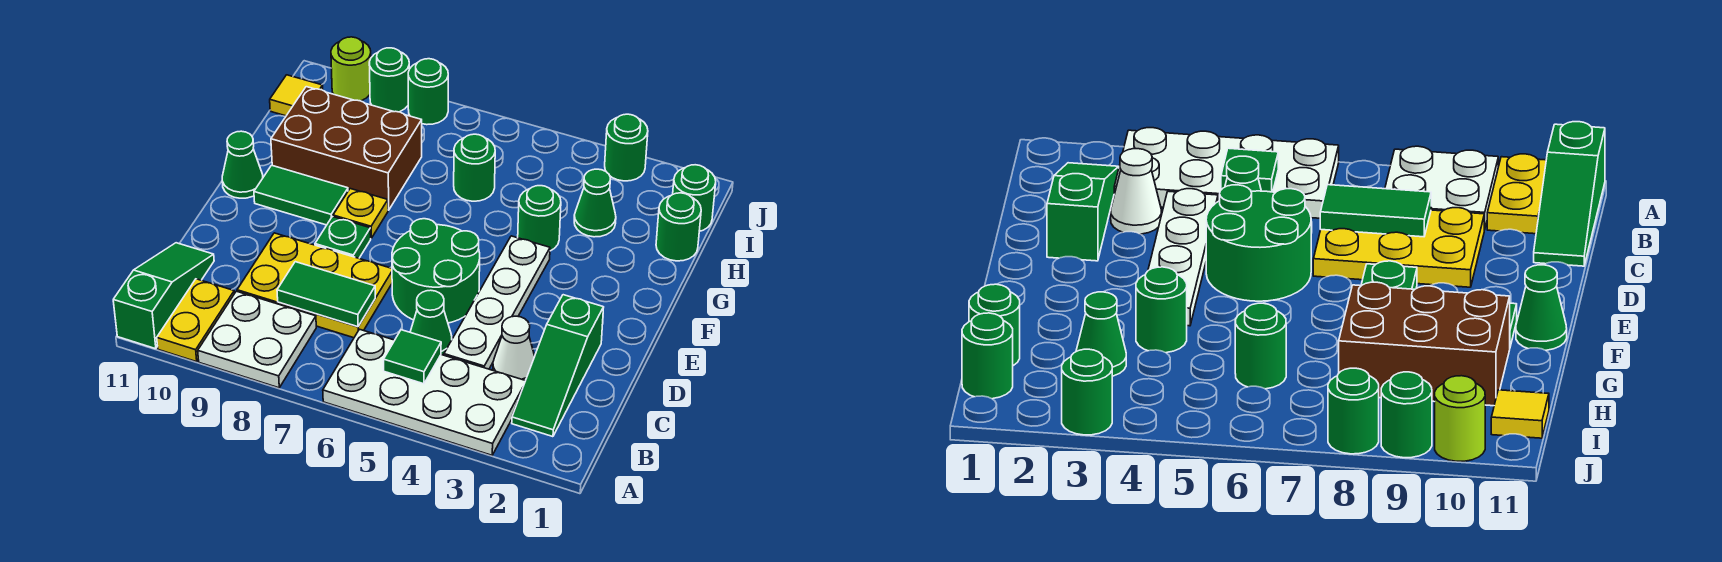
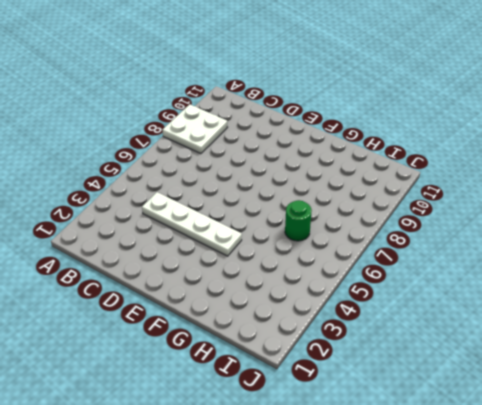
none -> white plate A3:B6 level 1
none -> yellow plate A10:B10 level 1
none -> green slope A11:C11 level 1 top A

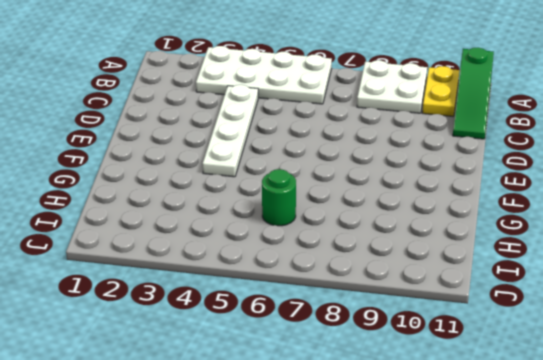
none -> green slope B2:D2 level 1 top D
none -> white cone C3 level 1
none -> green cone C5 level 1

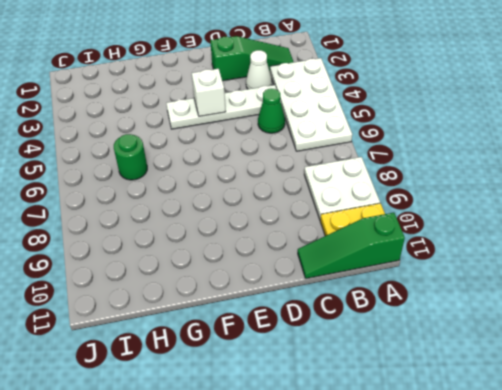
white brick E4 level 2 -> none
none -> yellow plate C7:D9 level 1
none -> green round brick D5:E6 level 1
none -> green plate E8 level 1

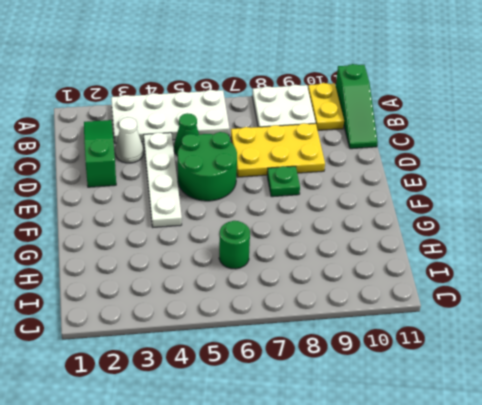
none -> yellow plate F8 level 1
none -> green tile F9:F10 level 1
none -> green cone F11 level 1

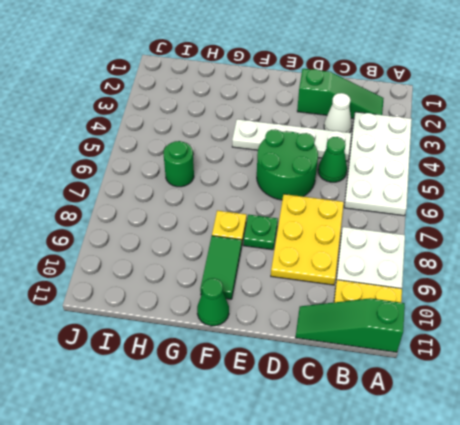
none -> green round brick G4 level 1
none -> brown brick G8:H10 level 1
none -> green round brick H1 level 1

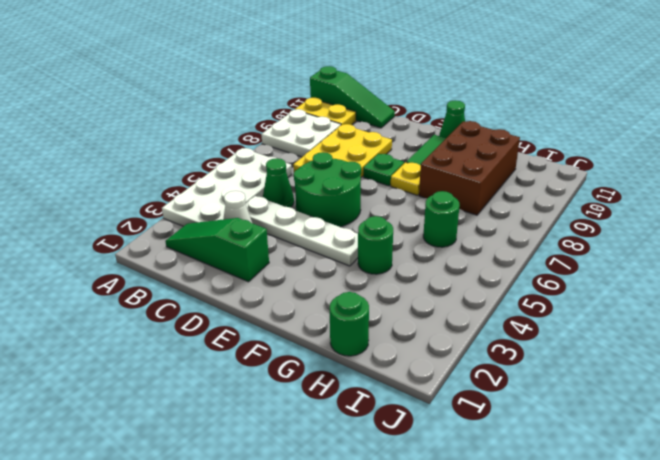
none -> green cone H3 level 1
none -> green round brick I1 level 1
none -> yellow tile I11 level 1

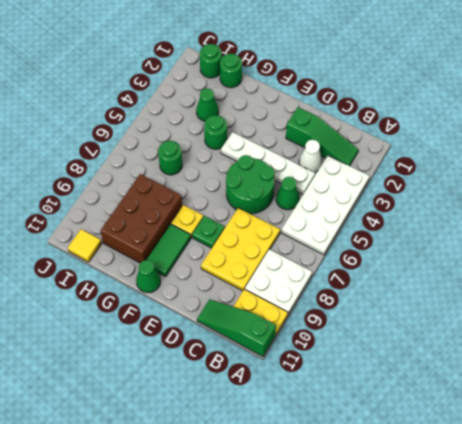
none -> green round brick J3 level 1
none -> green round brick J8 level 1
none -> green round brick J9 level 1

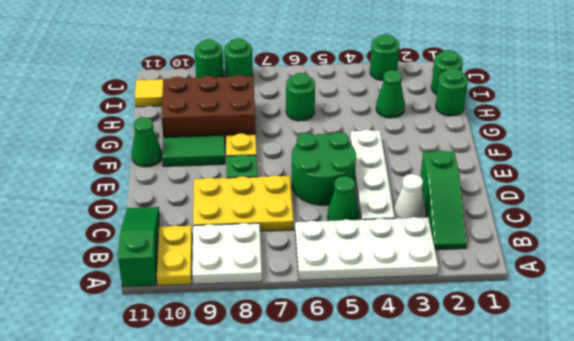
none -> green round brick G4 level 1
none -> lime round brick J10 level 1
none -> green tile B5 level 2

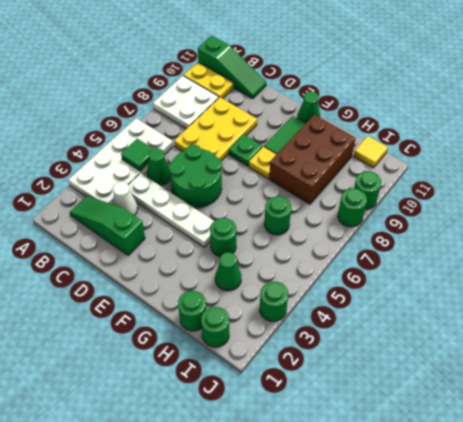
none -> lime round brick J10 level 1
none -> green tile C7:C8 level 2

